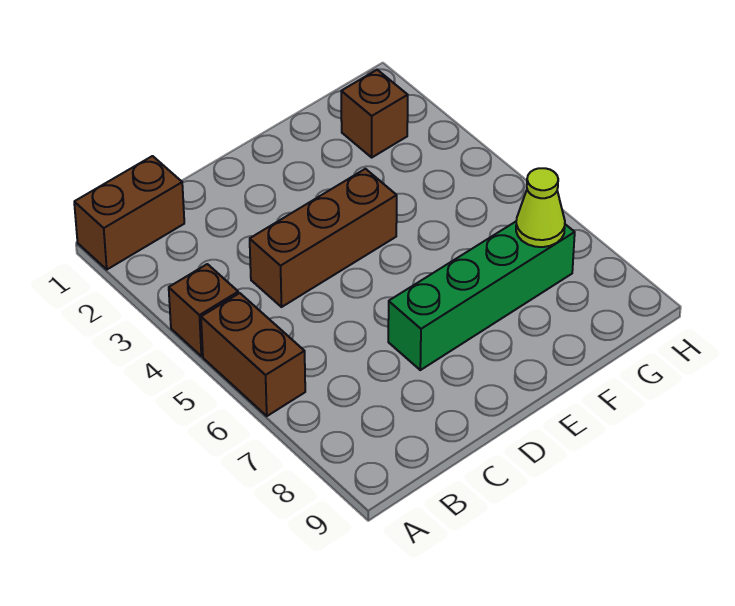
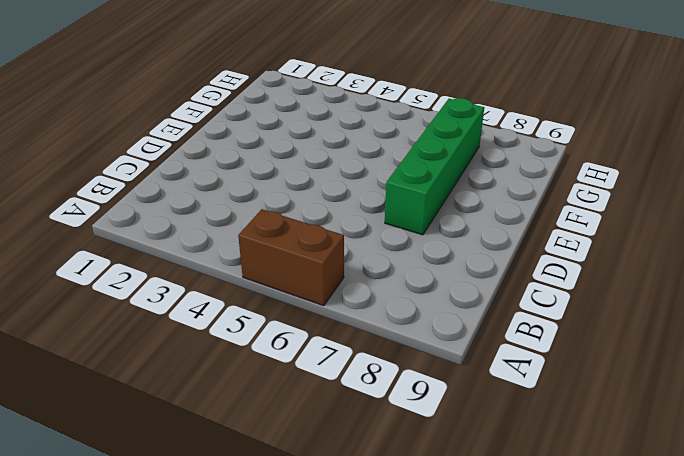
none -> brown brick A1:B1 level 1
none -> brown brick A4 level 1

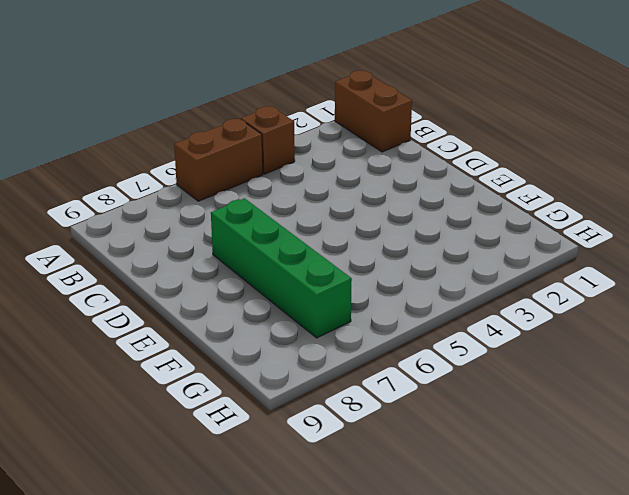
none -> brown brick C4:E4 level 1
none -> brown brick G2 level 1

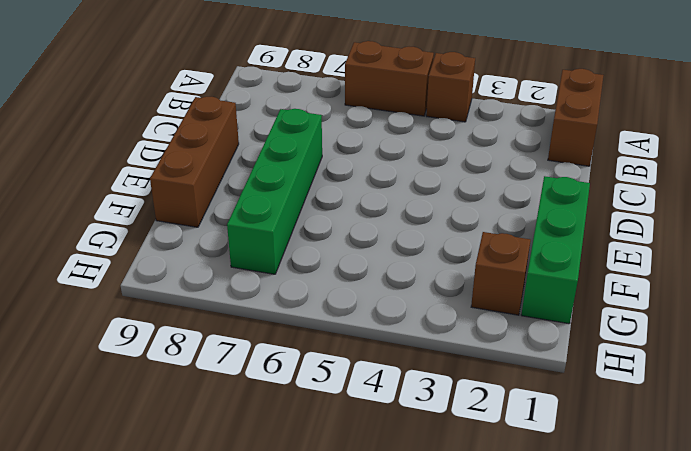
brown brick D9:F9 level 1 -> brown brick C4:E4 level 1
green brick E1:G1 level 1 -> none
none -> lime cone G7 level 2

